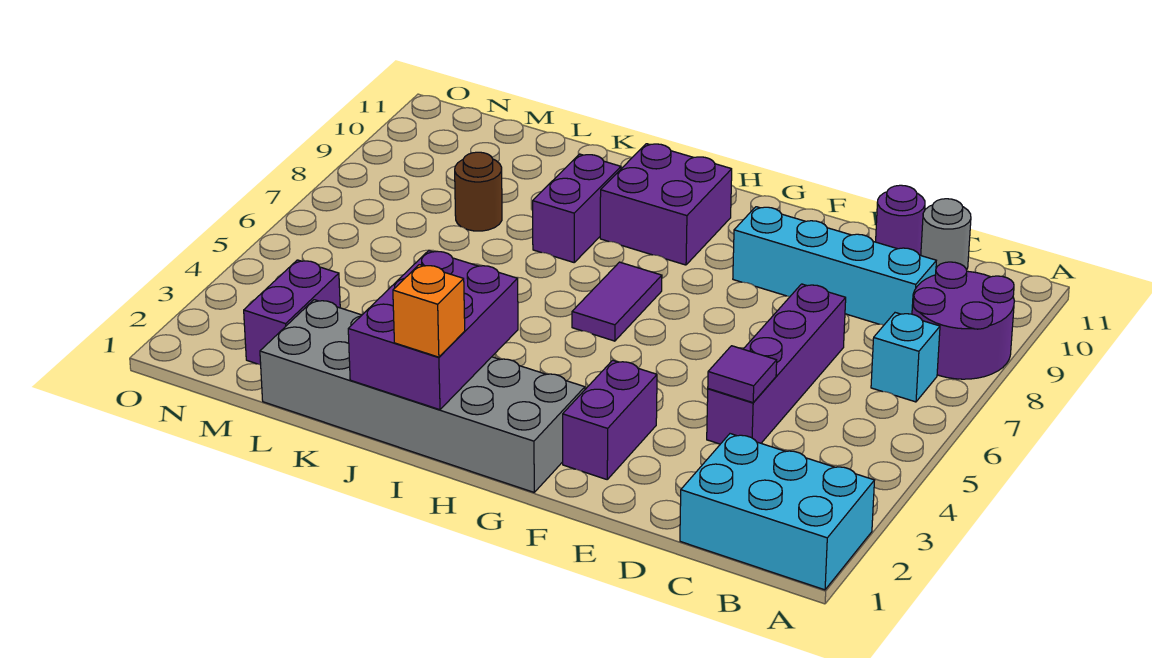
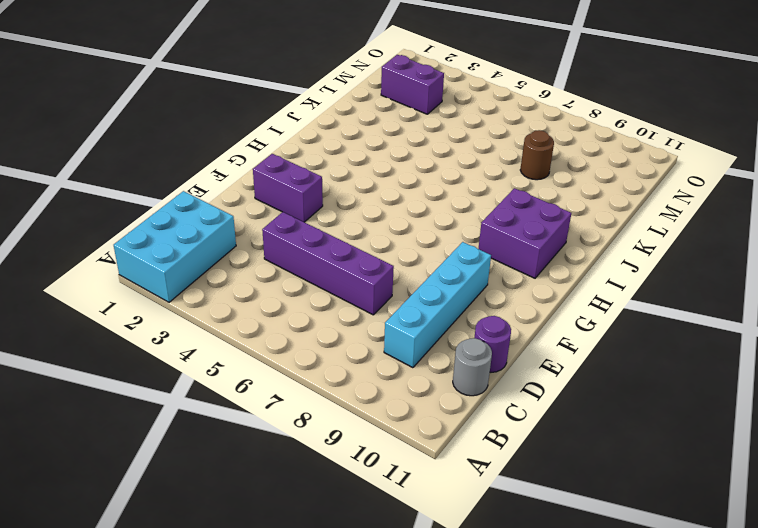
none -> purple round brick A8:B9 level 1
none -> cyan brick B7 level 1
none -> grey brick G1:L2 level 1

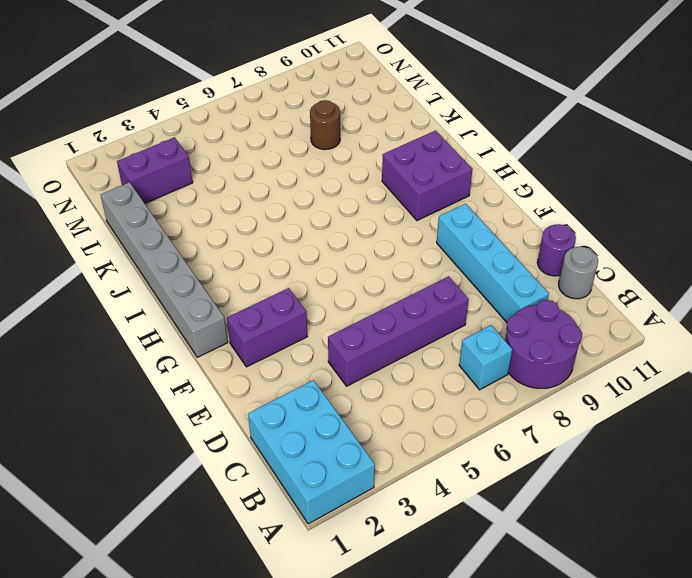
grey brick G1:L1 level 1 -> grey brick G1:L2 level 1
none -> purple tile H6:H7 level 1
none -> purple brick J8:J9 level 1
none -> purple tile D4 level 2

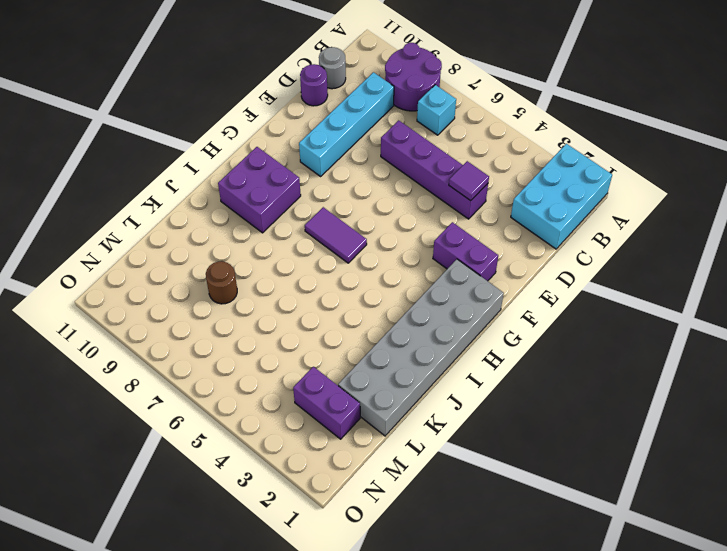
none -> purple brick J8:J9 level 1
none -> purple brick I1:J3 level 2
none -> orange brick I1 level 3

